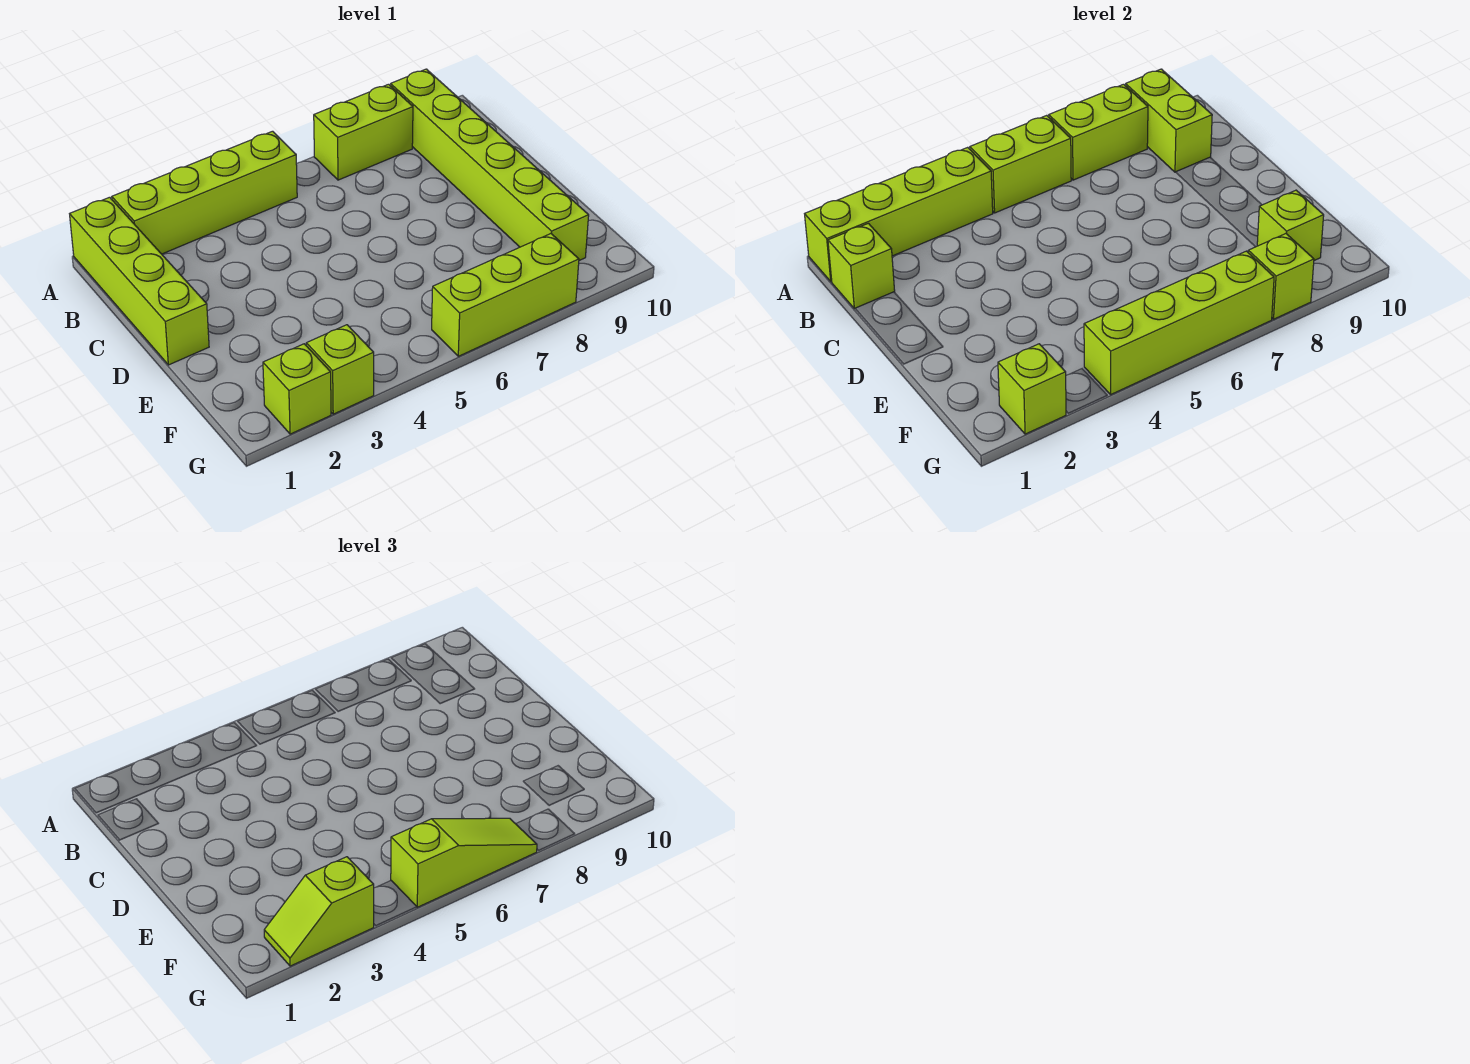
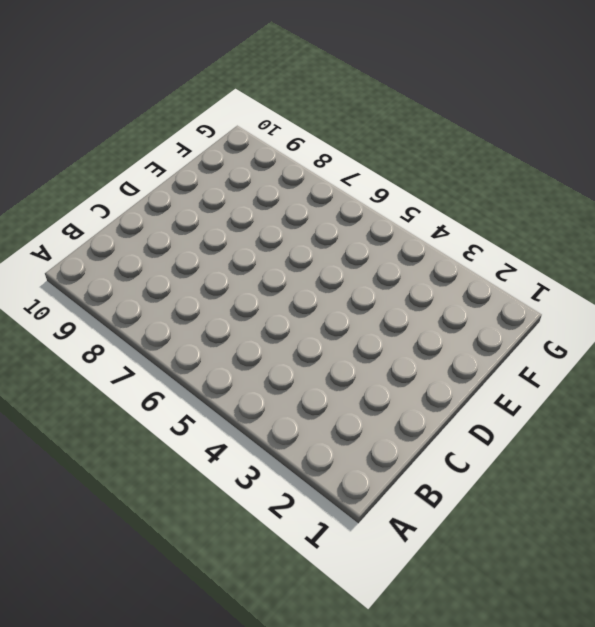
none -> lime brick A1:D1 level 1
none -> lime brick A2:A5 level 1
none -> lime brick A7:A8 level 1

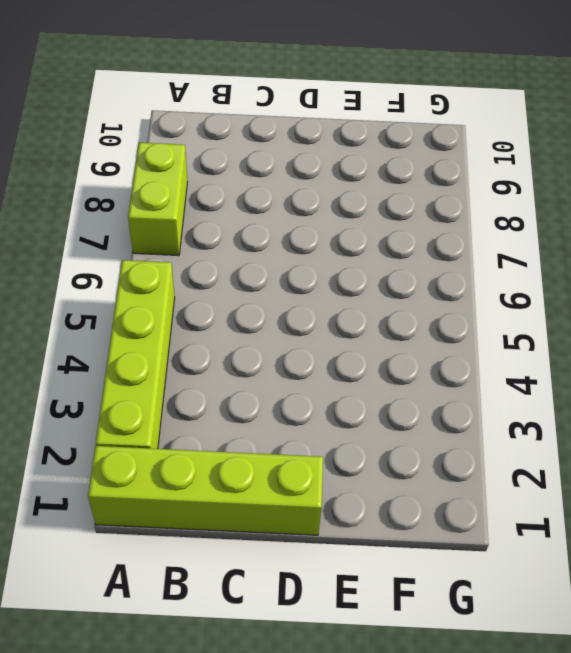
none -> lime brick A9:F9 level 1
none -> lime brick G2 level 1
none -> lime brick G3 level 1

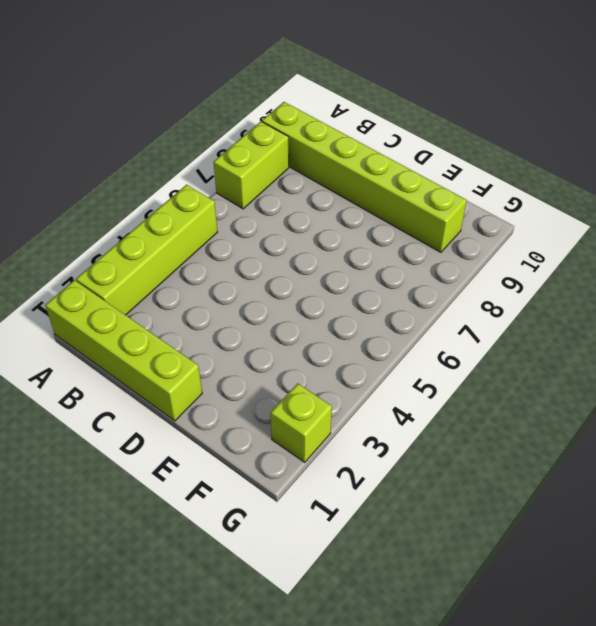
none -> lime brick G3 level 1
none -> lime brick G6:G8 level 1
none -> lime brick A1:A4 level 2

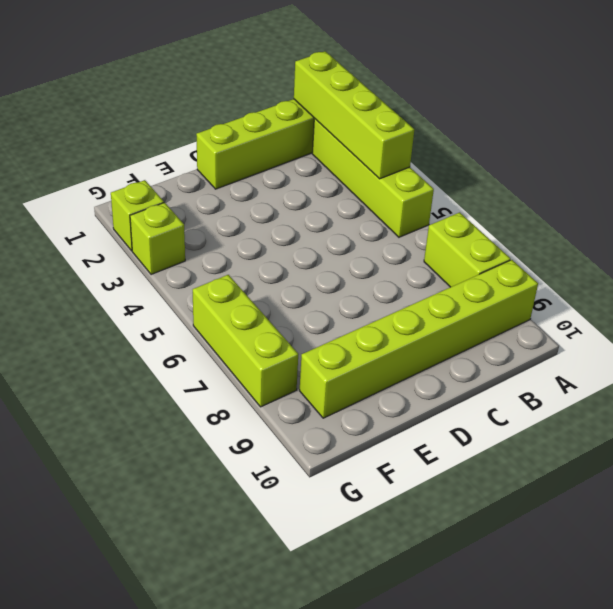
none -> lime brick A5:A6 level 2
none -> lime brick A7:A8 level 2
none -> lime brick A9:B9 level 2

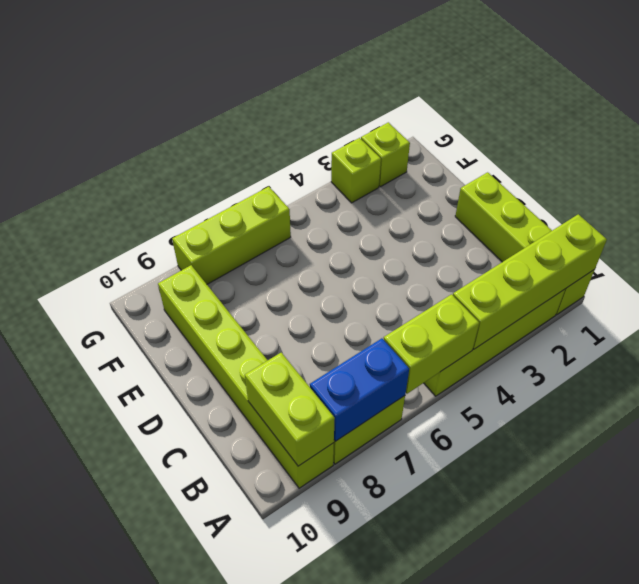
blue brick A7:A8 level 2 -> lime brick A7:A8 level 2
none -> lime brick B1 level 2
none -> lime brick F9 level 2
none -> lime brick G2 level 2

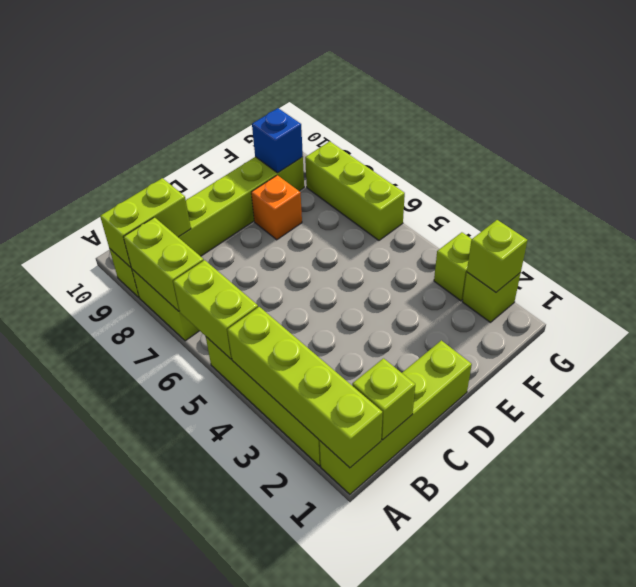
orange brick E8 level 1 -> none
blue brick F9 level 2 -> lime brick F9 level 2
none -> lime brick G4:G7 level 2
none -> lime brick G8 level 2
none -> lime slope G2:G3 level 3 top 3

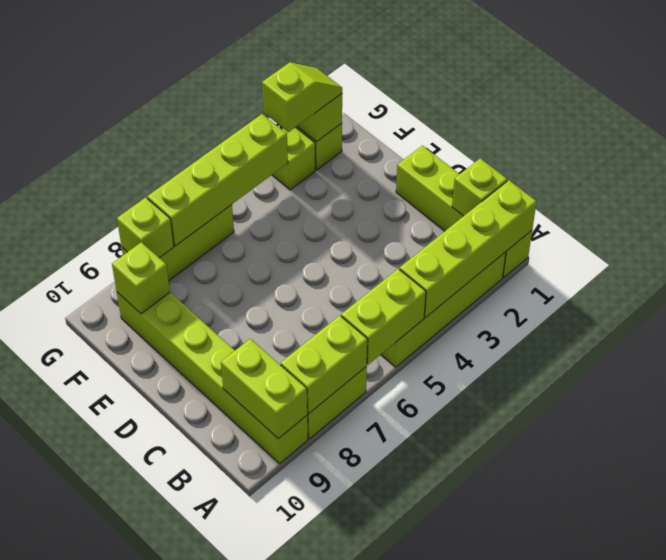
none -> lime slope G5:G7 level 3 top 5

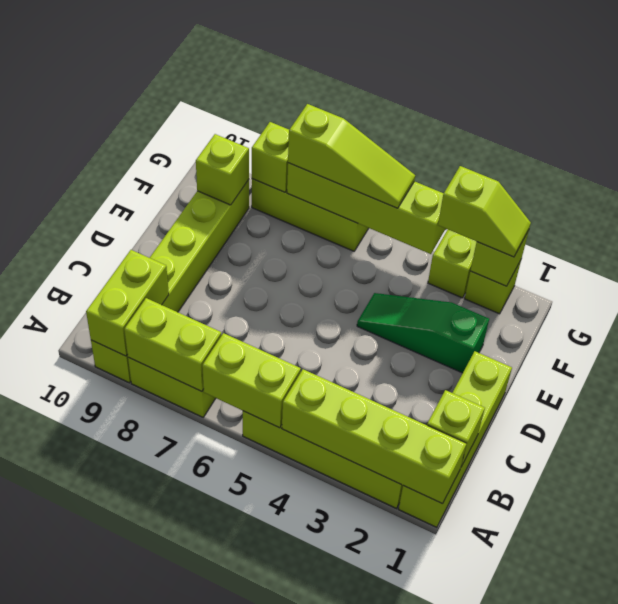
green slope E2:E4 level 1 top 2 -> none
lime slope G5:G7 level 3 top 7 -> lime slope G5:G7 level 3 top 5

